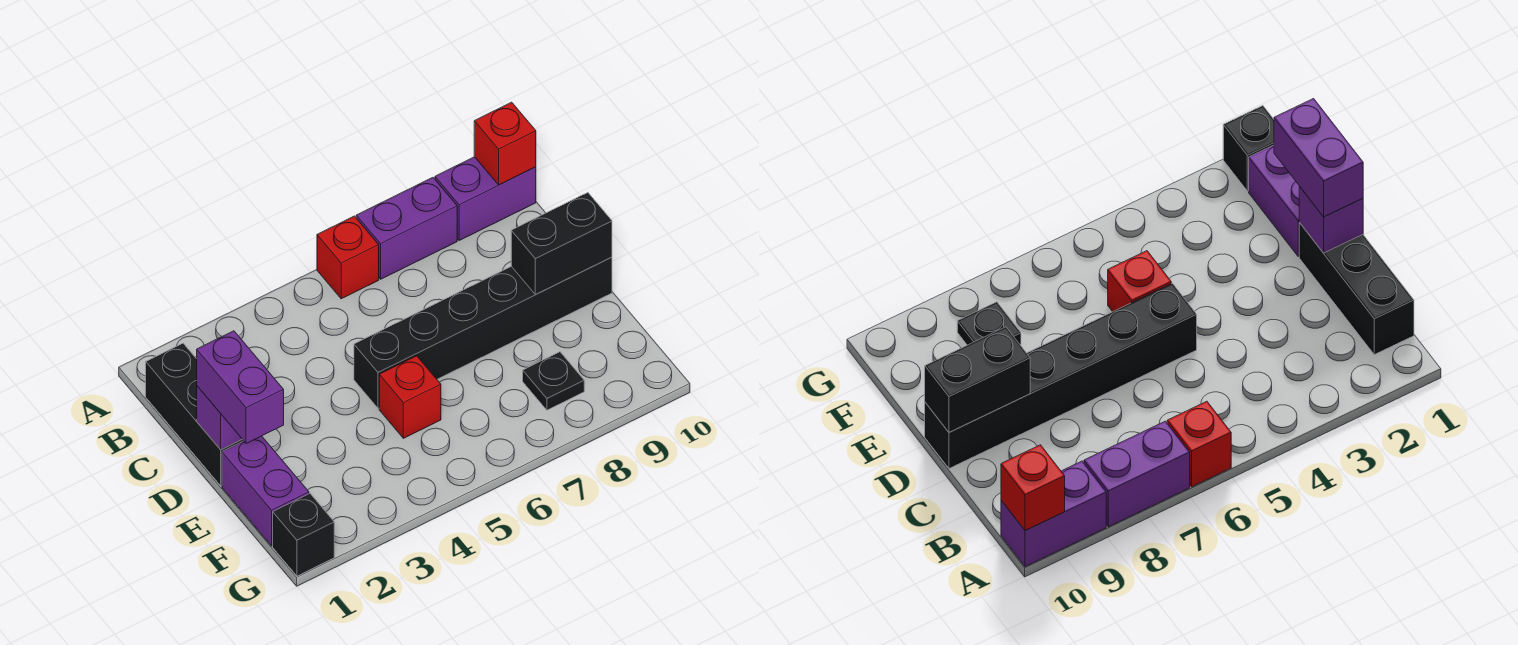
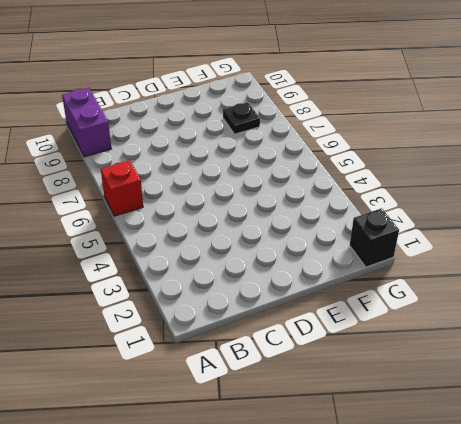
none -> purple brick A7:A8 level 1
none -> black brick B1:D1 level 1
none -> black brick D5:D10 level 1

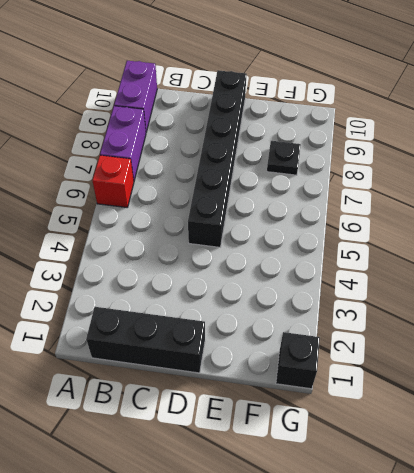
none -> purple brick E1:F1 level 1
none -> red brick E5 level 1
none -> red brick A10 level 2

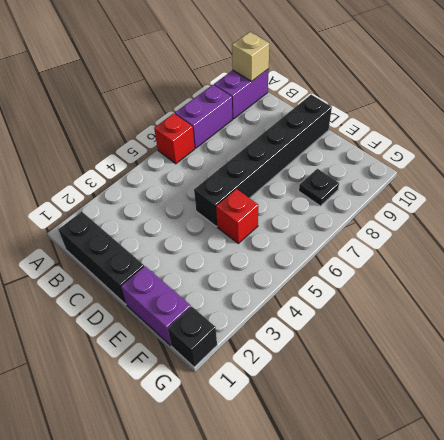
tan brick A10 level 2 -> red brick A10 level 2
none -> purple brick D1 level 2
none -> black brick D9:D10 level 2
none -> purple brick D1:E1 level 3

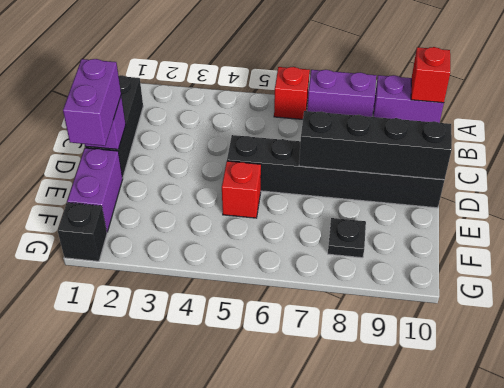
black brick D7:D10 level 2 -> black brick D9:D10 level 2

